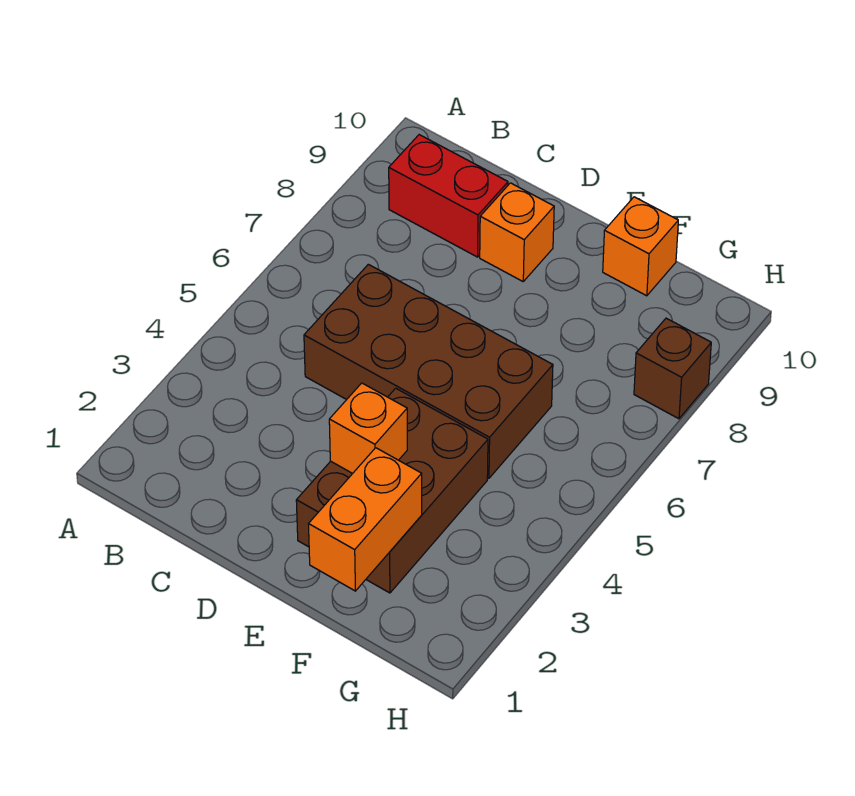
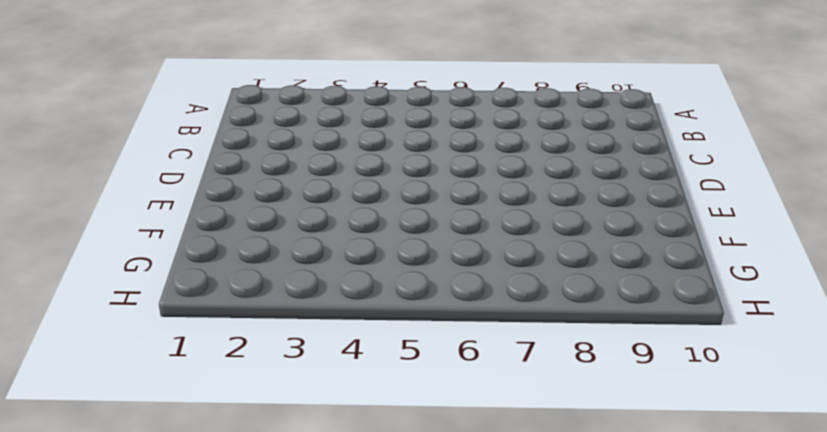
none -> red brick B9:C9 level 1
none -> brown brick C5:F6 level 1

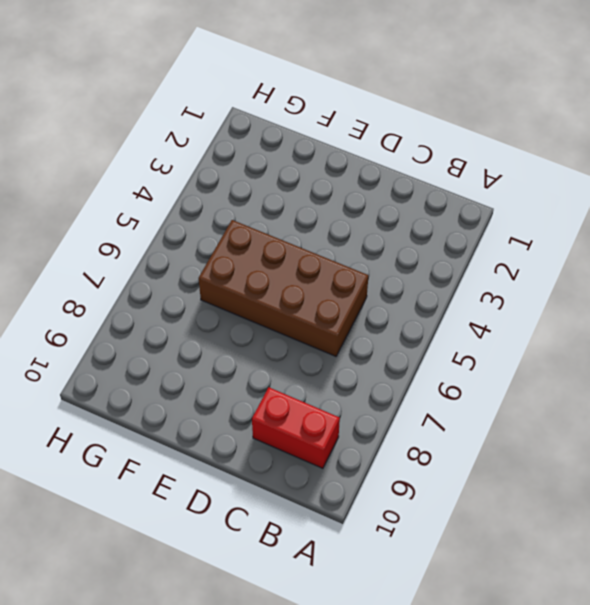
none -> orange brick D9 level 1
none -> brown brick E2:F4 level 1

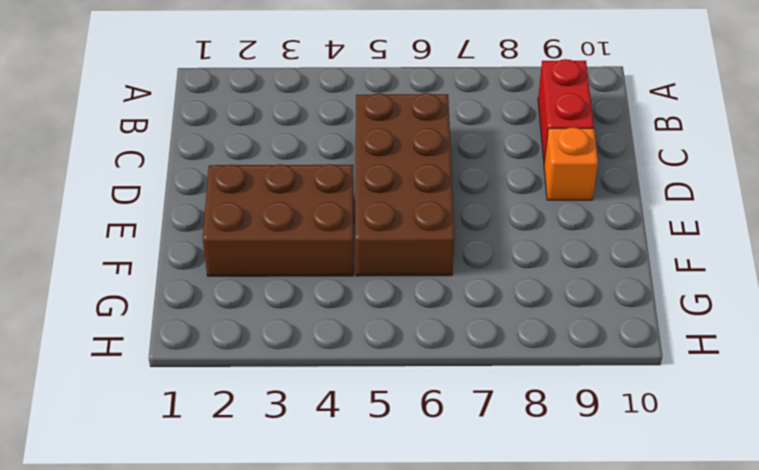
none -> orange brick F10 level 1
none -> brown brick H8 level 1

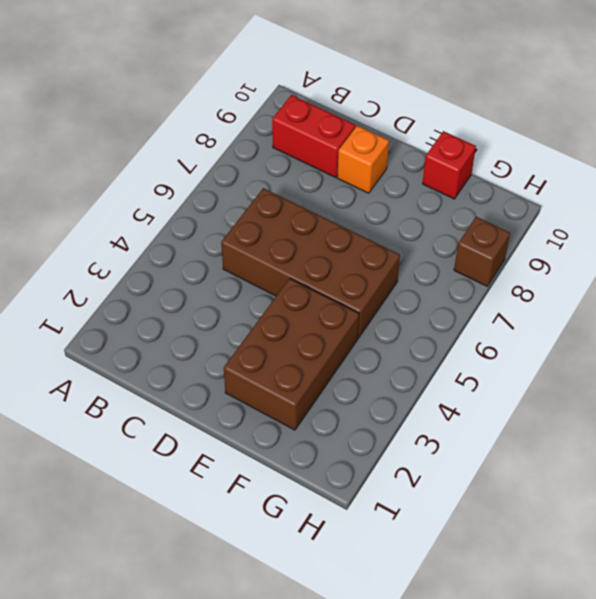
red brick F10 level 1 -> orange brick F10 level 1
none -> orange brick E3 level 2
none -> orange brick F1:F2 level 2

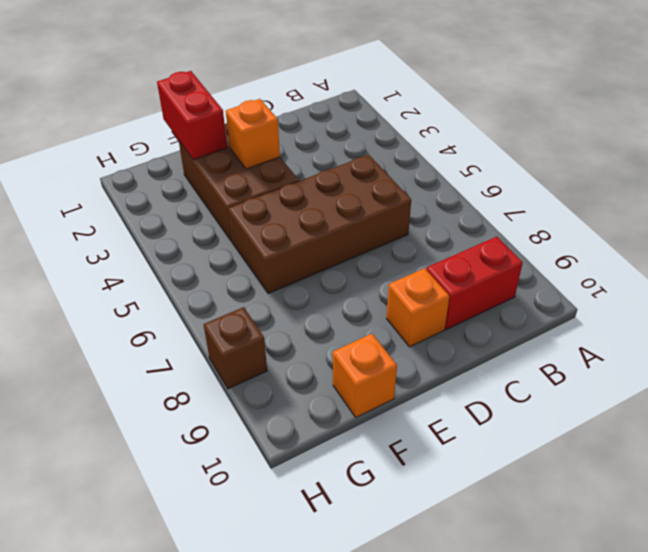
red brick F1:F2 level 2 -> orange brick F1:F2 level 2

